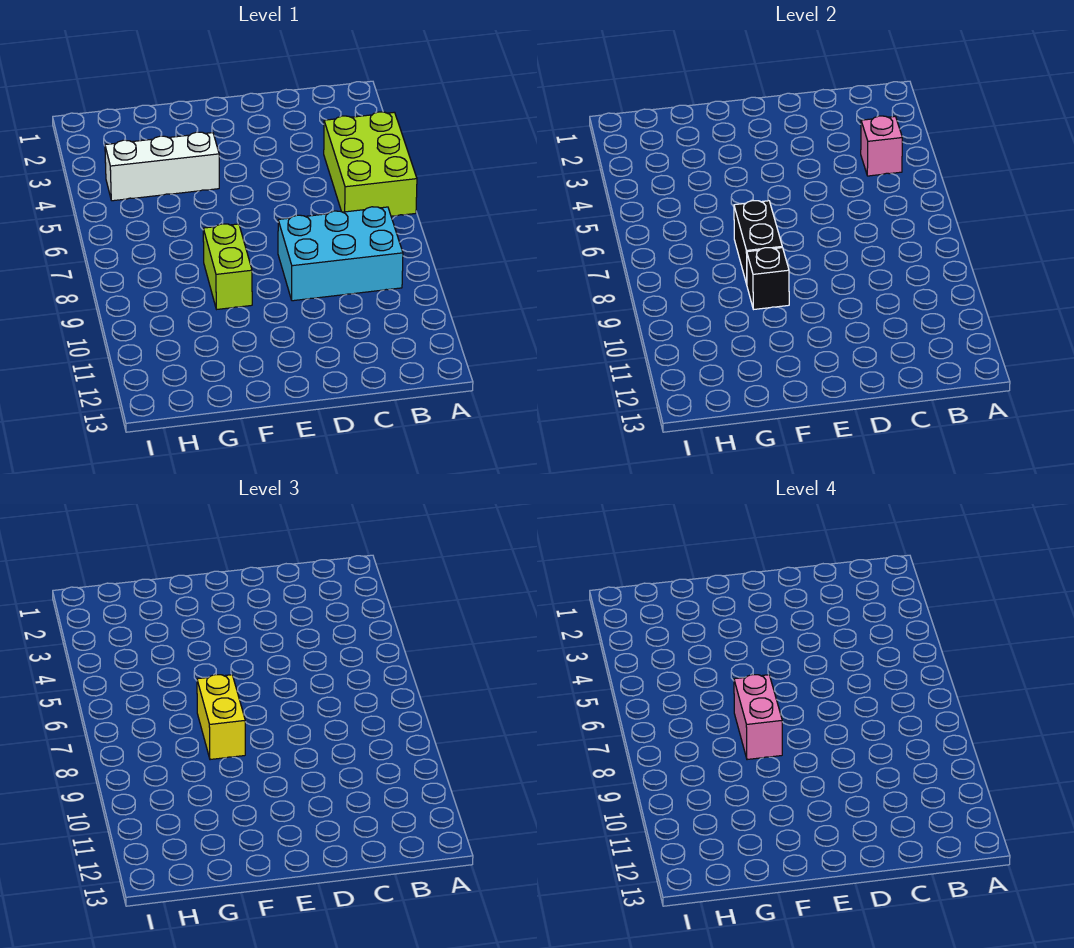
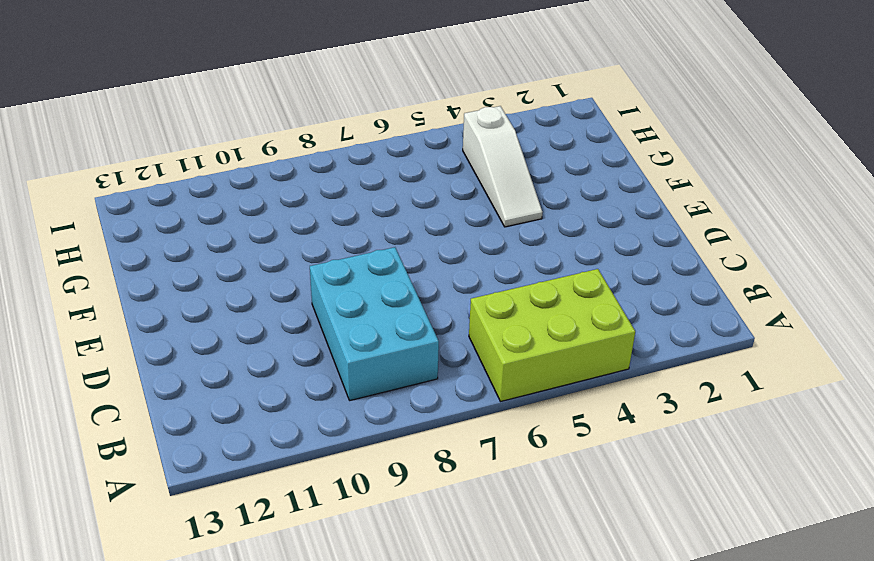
white slope F4:H4 level 1 top H -> white brick F4:H4 level 1
none -> lime brick F8:F9 level 1
none -> pink brick B4 level 2

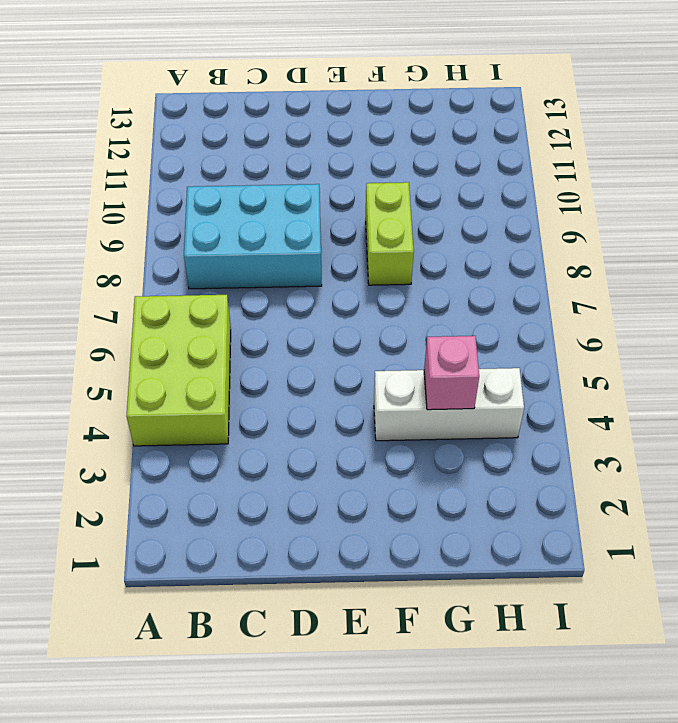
pink brick G4 level 2 -> pink brick B4 level 2
none -> black brick F7:F8 level 2
none -> black brick F9 level 2

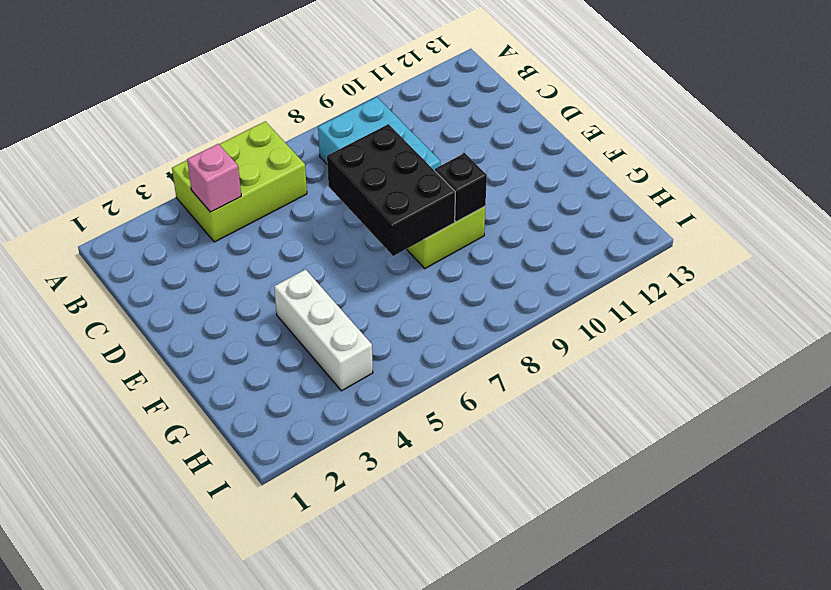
black brick D7:F8 level 2 -> black brick F7:F8 level 2
none -> yellow brick F7:F8 level 3
none -> pink brick F7:F8 level 4

